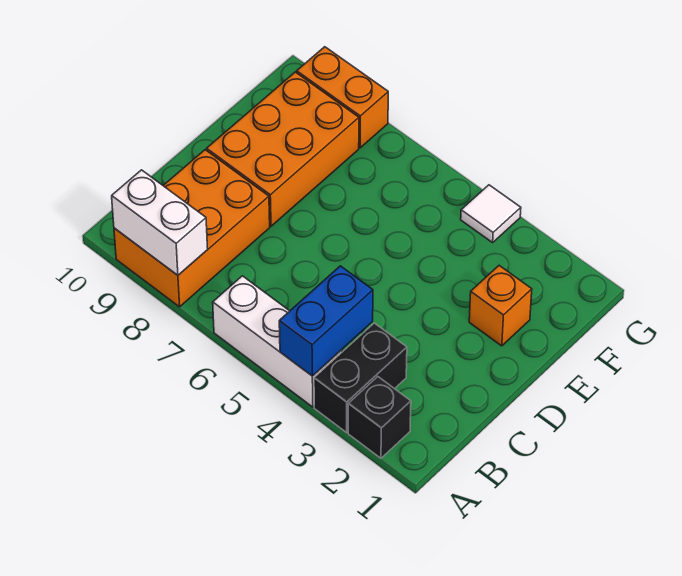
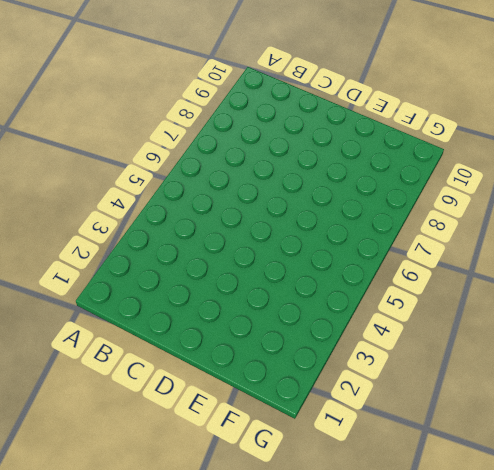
none -> black brick A2 level 1
none -> black brick A3:B3 level 1

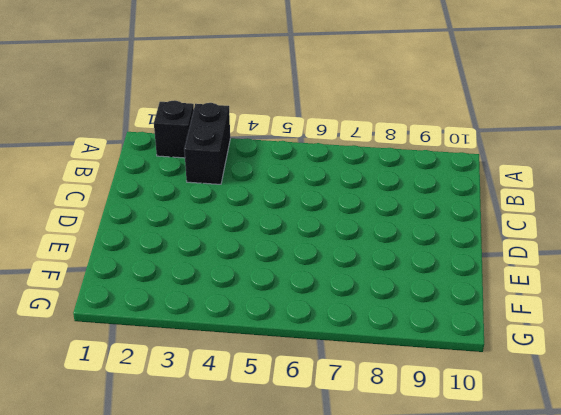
none -> white brick A4:A6 level 1
none -> orange brick A8:C9 level 1

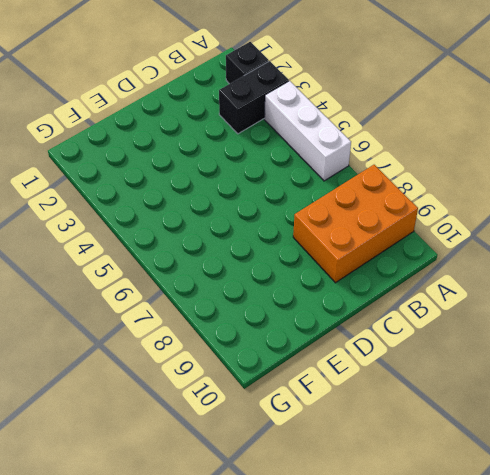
none -> orange brick D8:F9 level 1
none -> orange brick E2 level 1

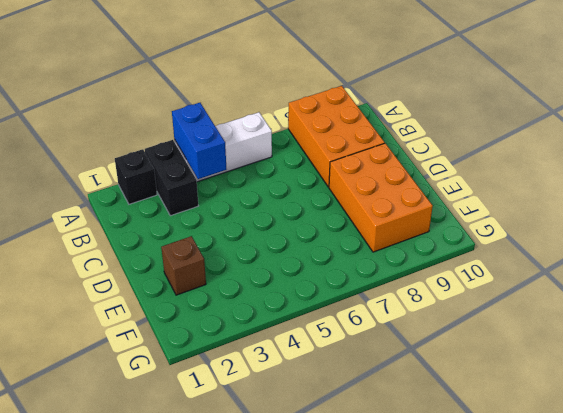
brown brick E2 level 1 -> orange brick E2 level 1
none -> white tile G4 level 1
none -> orange brick G8:G9 level 1

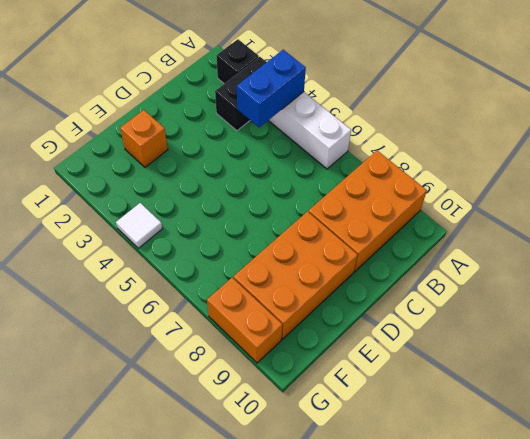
none -> white brick A8:A9 level 2

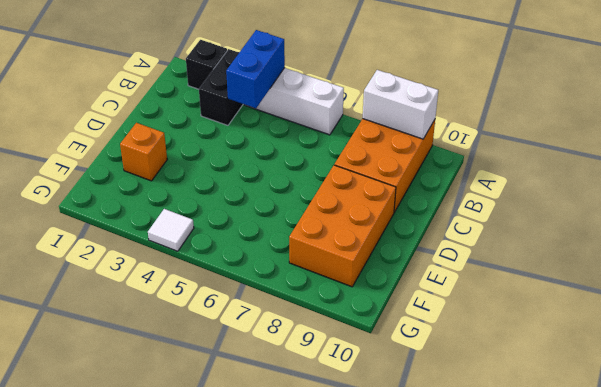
none -> orange brick G8:G9 level 1

